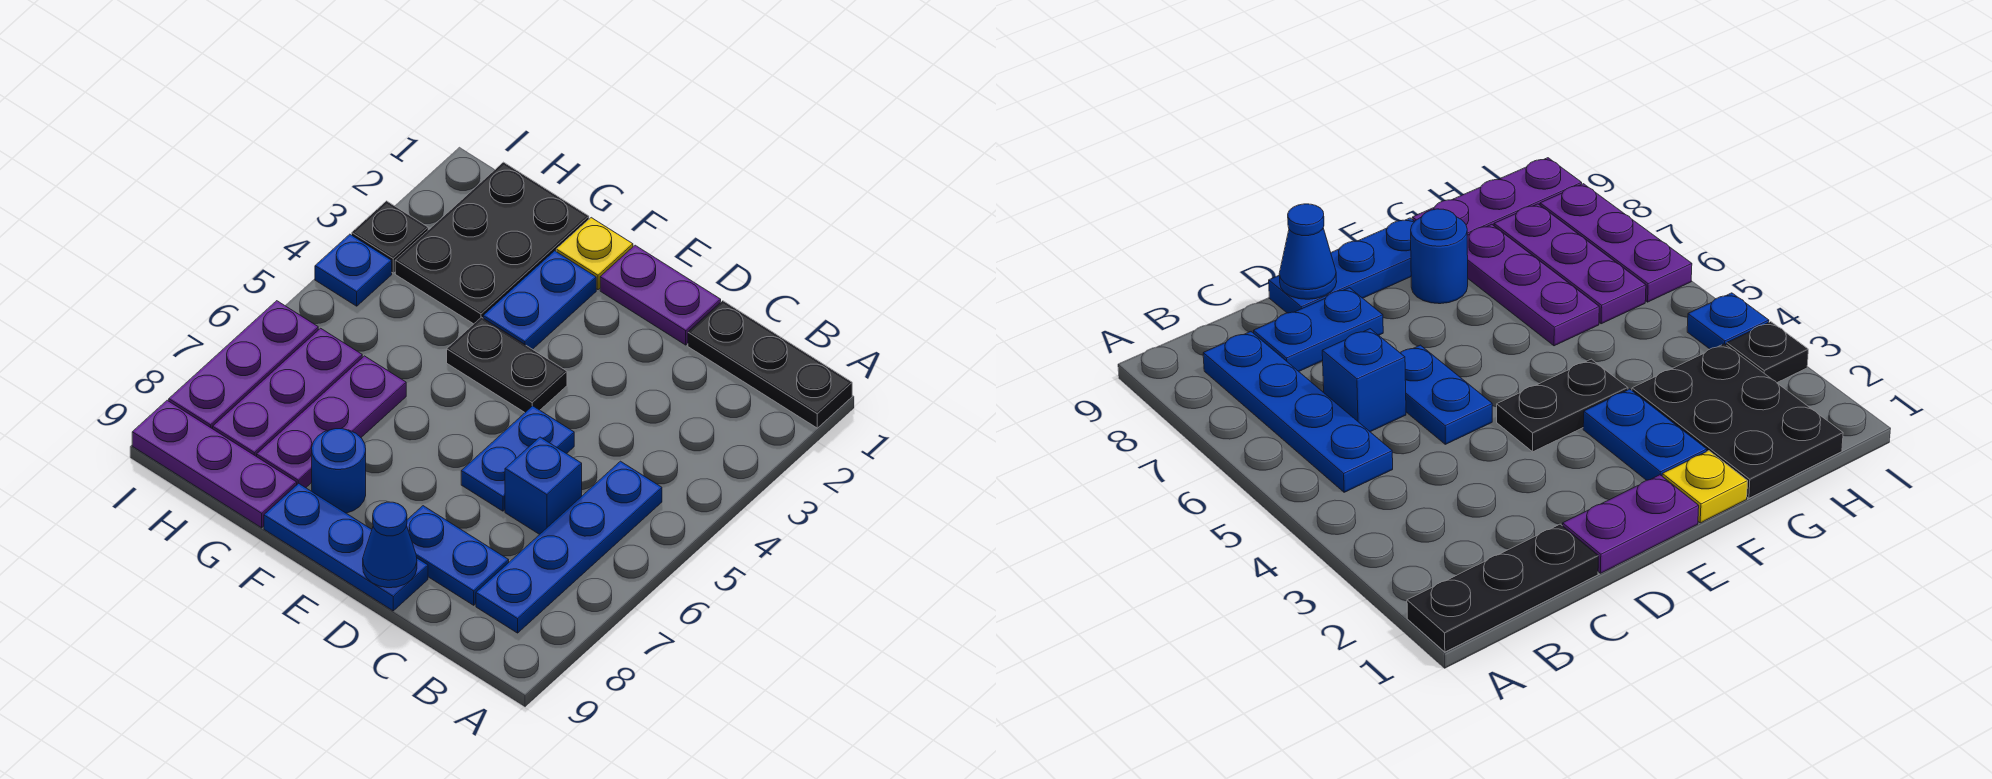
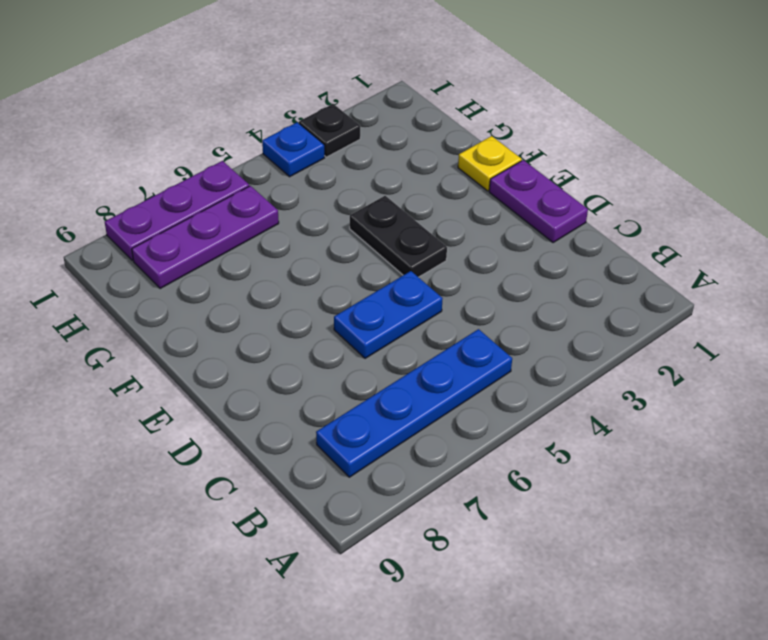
none -> black plate A1:C1 level 1
none -> blue brick C6 level 1
none -> blue plate C8:D8 level 1

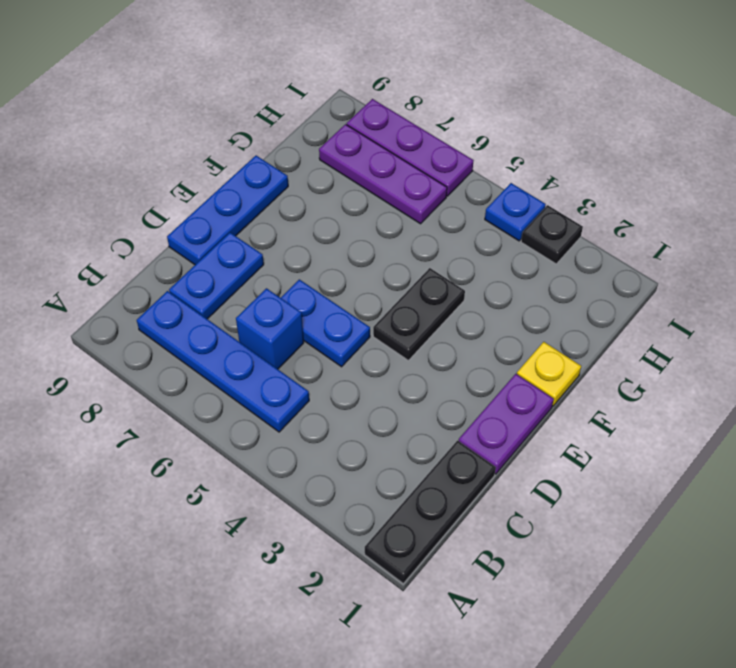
none -> blue plate F2:F3 level 1
none -> blue round brick F8 level 1
none -> black plate G1:H3 level 1

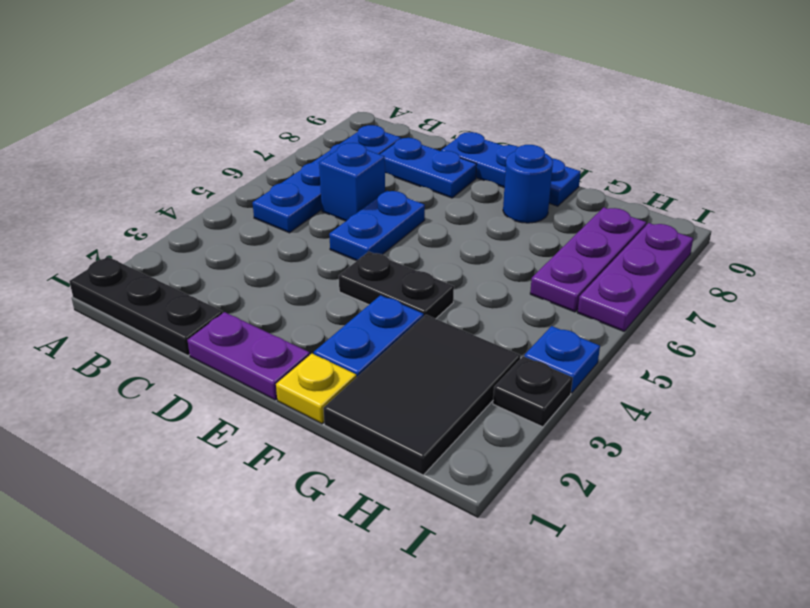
black tile G1:H3 level 1 -> black plate G1:H3 level 1
none -> purple plate G6:G8 level 1
none -> purple plate G9:I9 level 1
none -> blue cone D9 level 2

